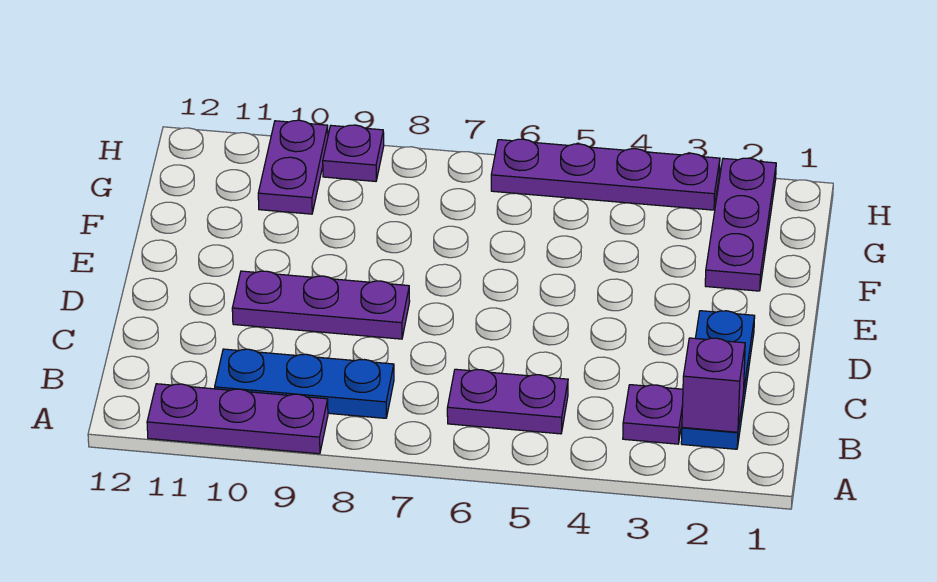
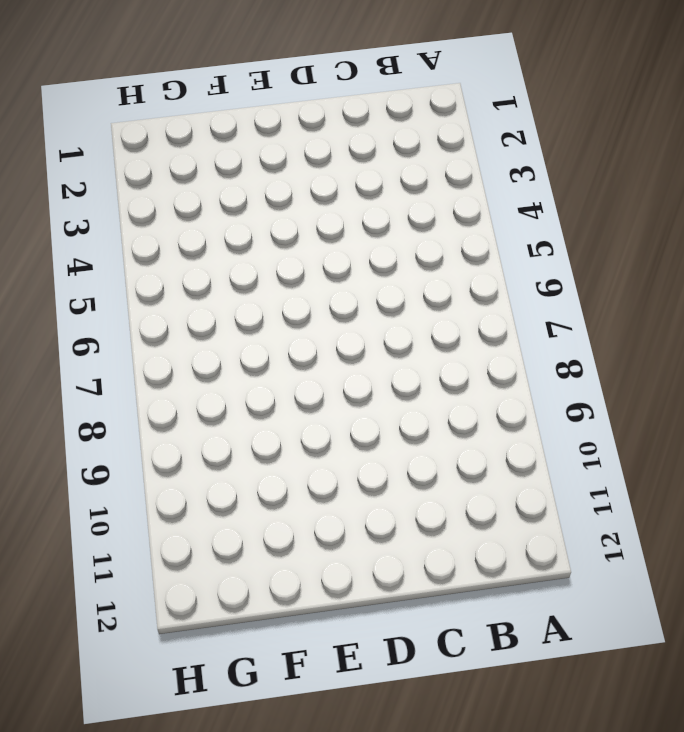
none -> purple plate A9:A11 level 1
none -> blue plate B2:D2 level 1

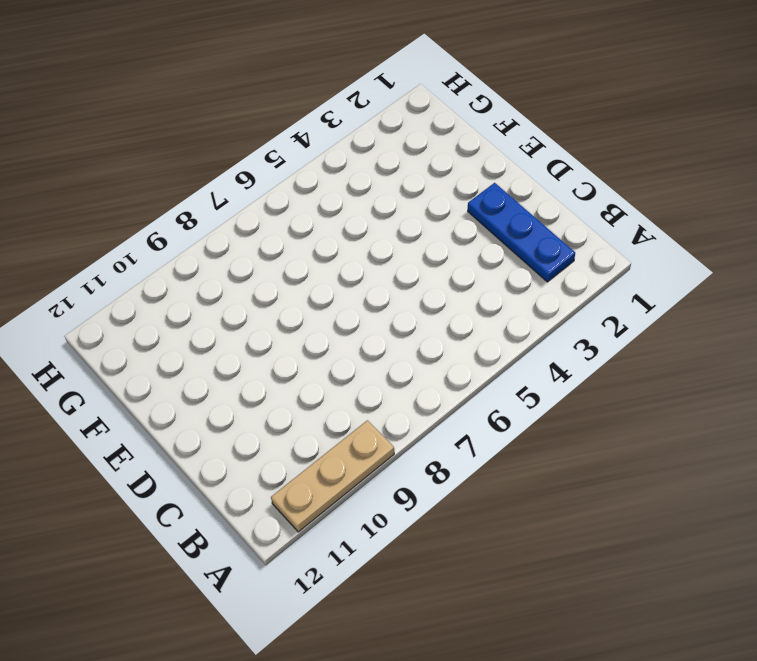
tan plate A9:A11 level 1 -> purple plate A9:A11 level 1
none -> purple plate B3 level 1
none -> purple plate B5:B6 level 1

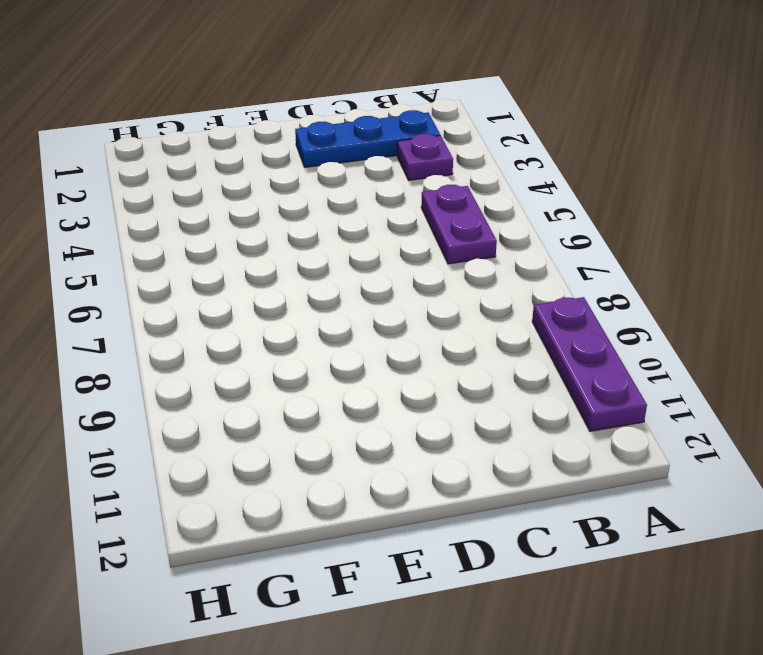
none -> blue plate B8:B10 level 1
none -> purple plate D8:D10 level 1

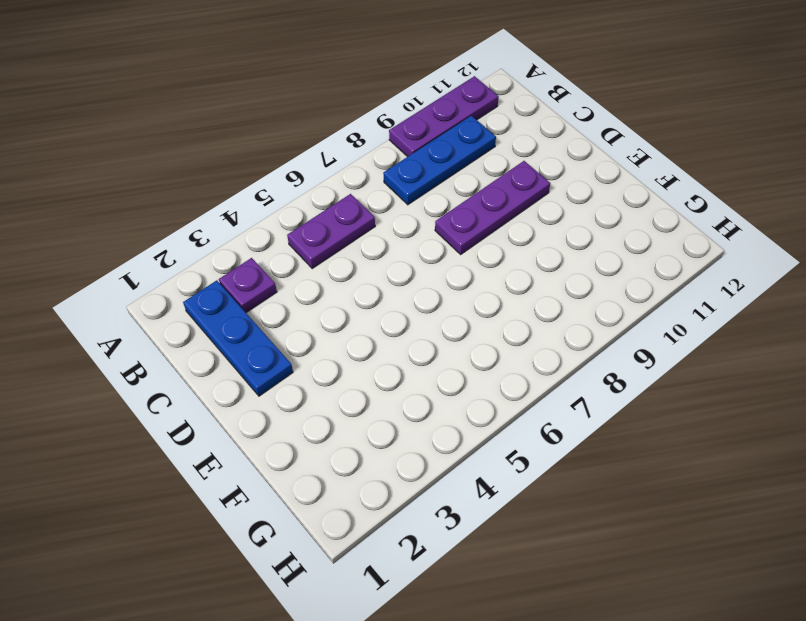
none -> purple plate F2:H2 level 1
none -> purple plate G10:H10 level 1

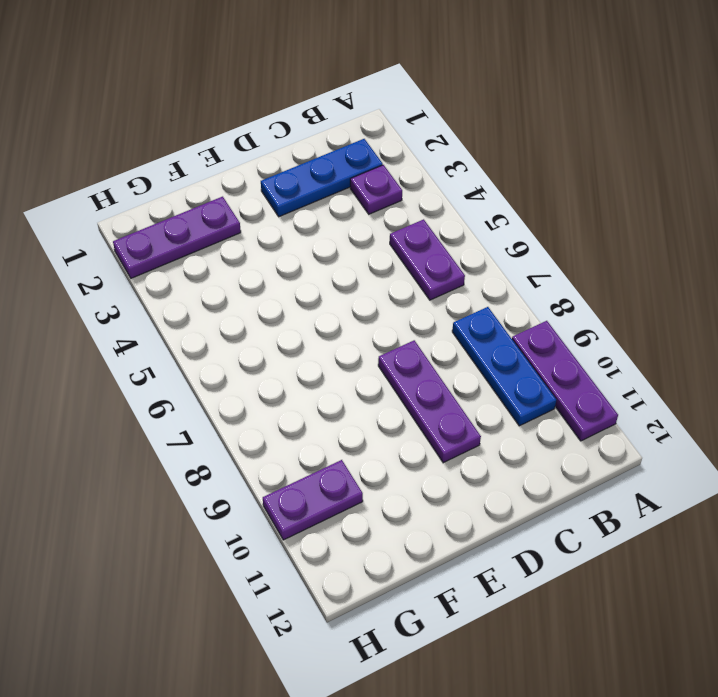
none -> purple plate H3:H6 level 1
none -> purple plate H9 level 1

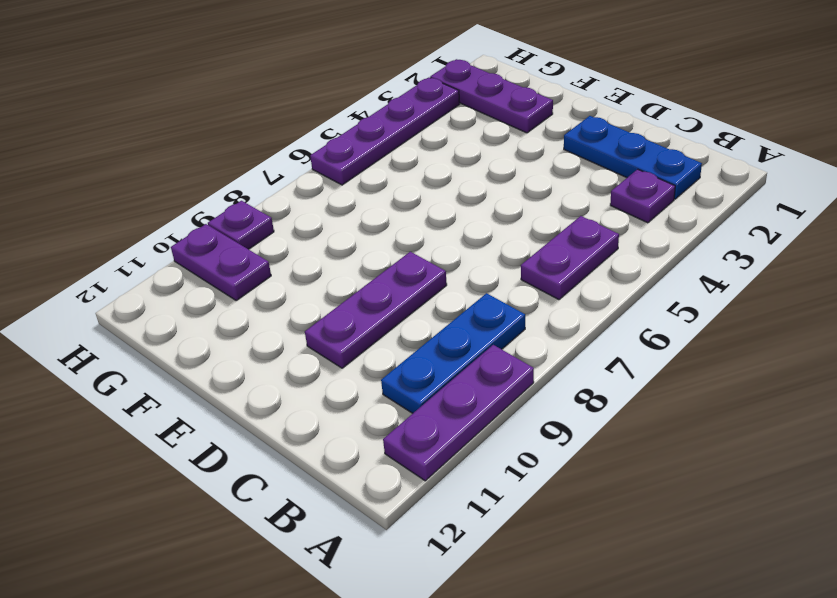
none -> purple brick B2 level 2

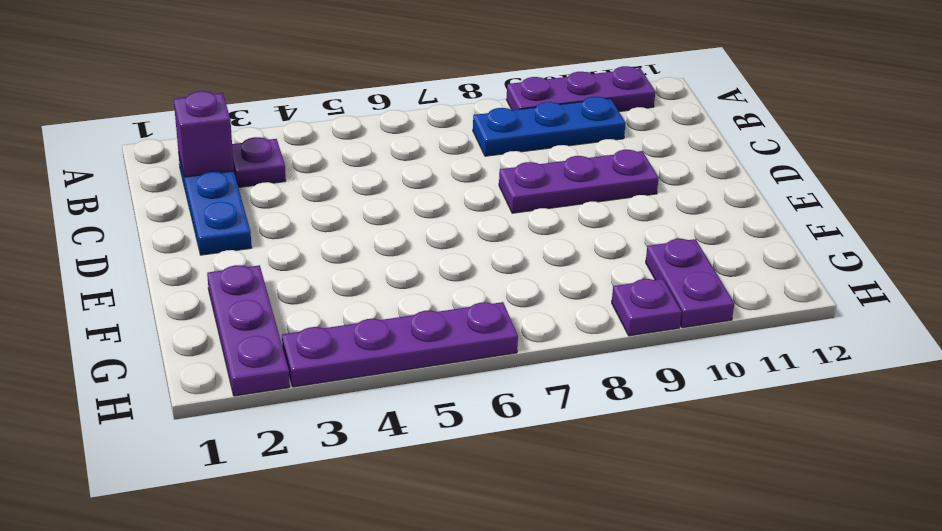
none -> purple plate B5:B6 level 1

